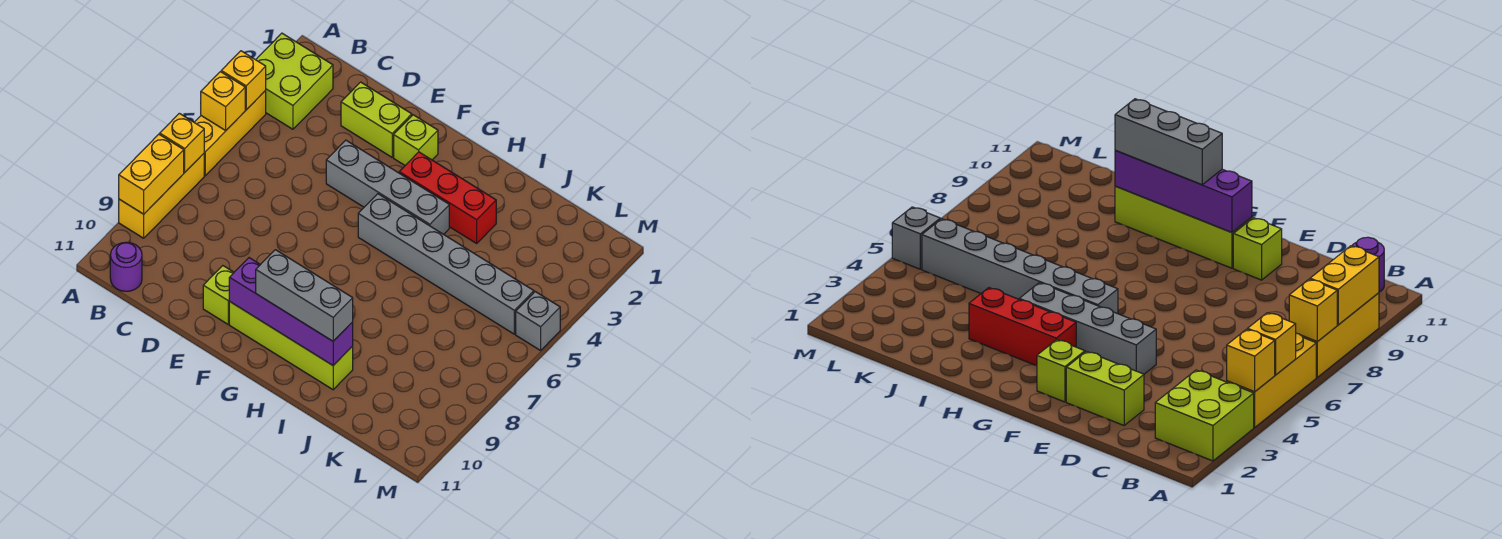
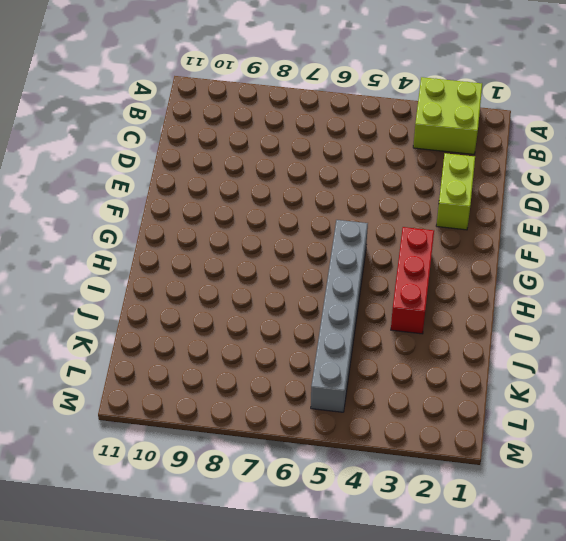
none -> yellow brick A4:A6 level 1
none -> yellow brick A7:A9 level 1
none -> purple round brick B11 level 1

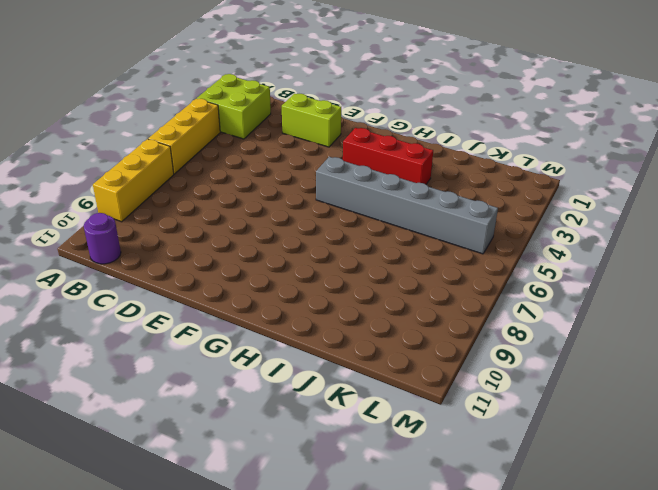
none -> grey brick E4:H4 level 1
none -> lime brick E10 level 1
none -> lime brick F2 level 1

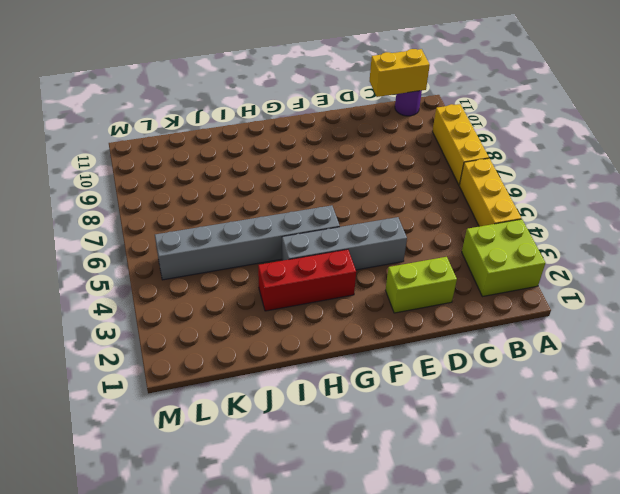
yellow brick B11:C11 level 2 -> yellow brick A8:A9 level 2
none -> lime brick E10 level 1
none -> lime brick F2 level 1
none -> lime brick F10:I10 level 1

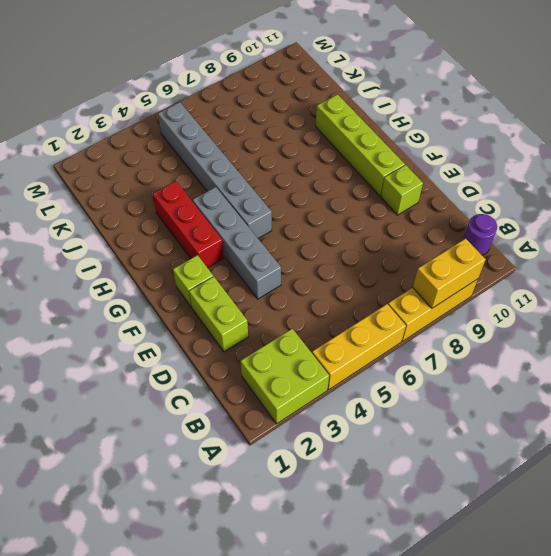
none -> grey brick M5 level 1
none -> yellow brick A4 level 2
none -> yellow brick A5 level 2

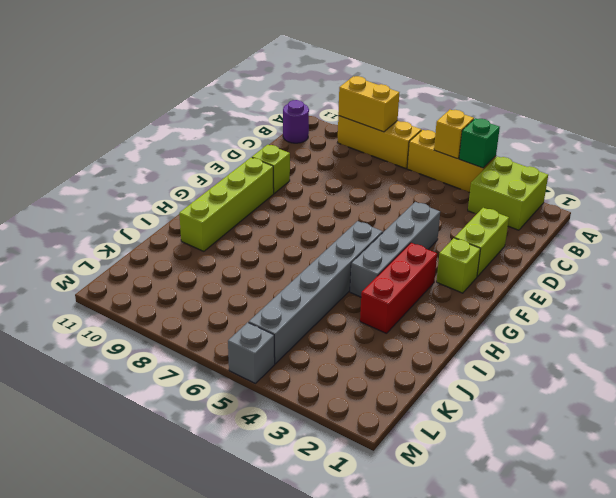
green brick A4 level 2 -> yellow brick A4 level 2
none -> yellow brick A7 level 2
none -> purple brick F10:I10 level 2
none -> grey brick G10:I10 level 3

